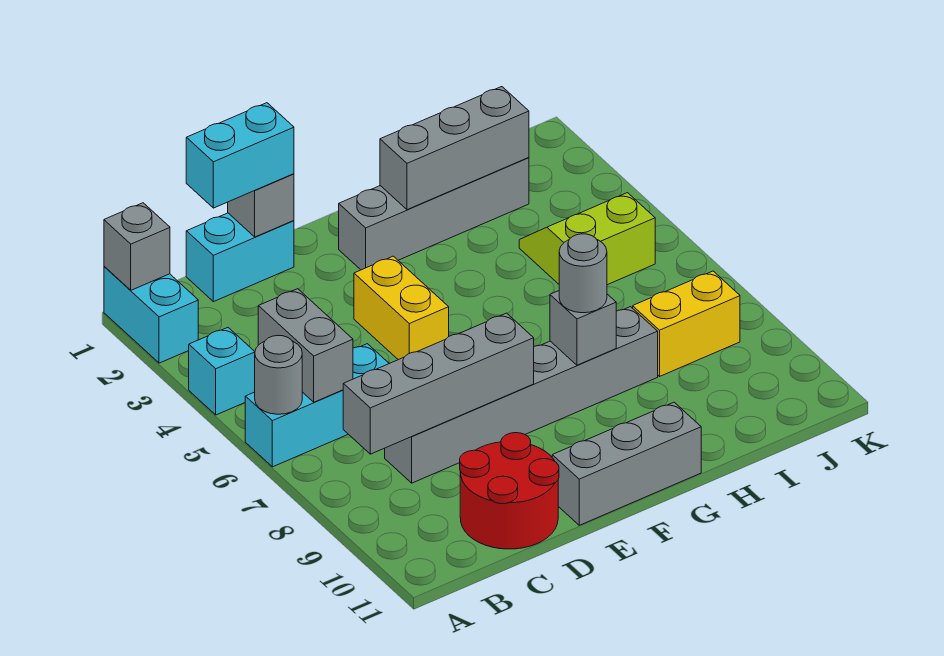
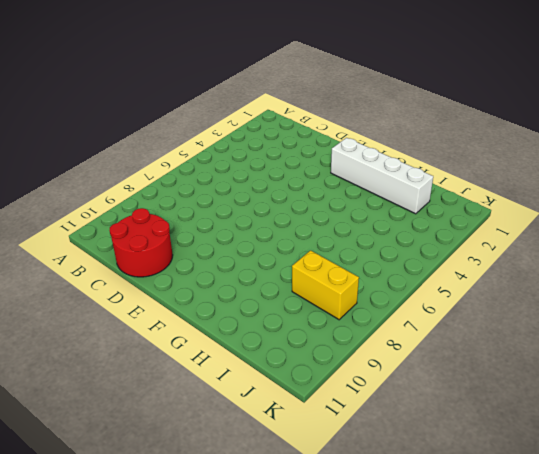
white brick F2:I2 level 1 -> grey brick F2:I2 level 1
none -> cyan brick A1:A2 level 1
none -> cyan brick A4 level 1
none -> cyan brick A6:C6 level 1

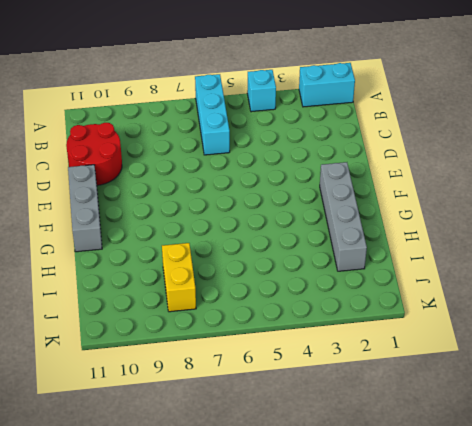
none -> cyan brick C1:D1 level 1
none -> grey brick C8:H8 level 1
none -> yellow brick E4:E5 level 1

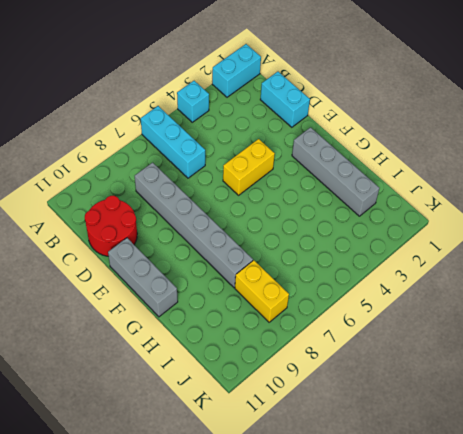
none -> lime slope I4:J5 level 1 top 5
none -> grey brick A1 level 2
none -> grey round brick A6 level 2

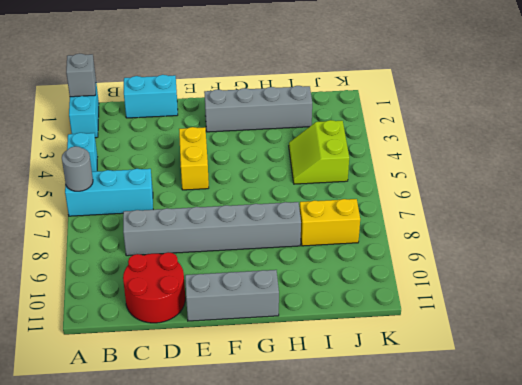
lime slope I4:J5 level 1 top J -> lime slope I4:J5 level 1 top 5
none -> grey brick B5:B6 level 2
none -> grey brick B8:E8 level 2
none -> grey brick D1 level 2

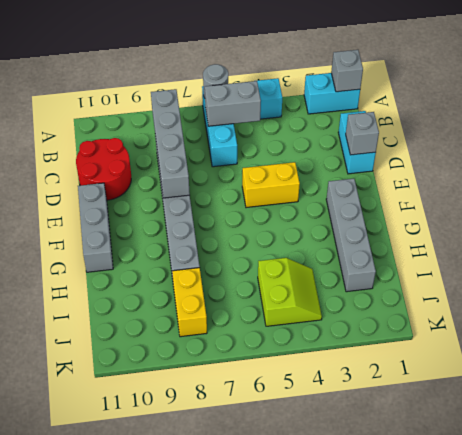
none -> grey brick G2:I2 level 2
none -> grey brick G8 level 2
none -> cyan brick C1:D1 level 3

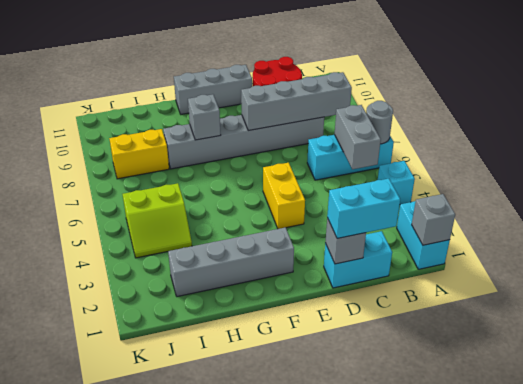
none -> grey brick G2:I2 level 2
none -> grey round brick G8 level 3

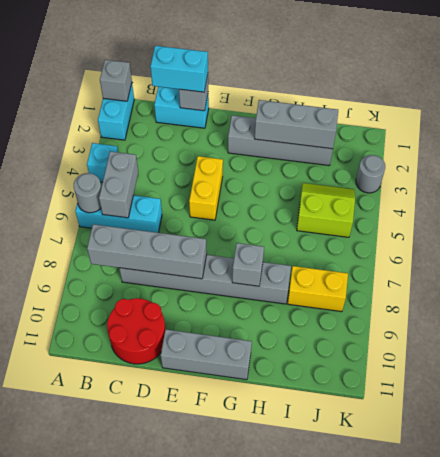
grey round brick K3 level 1 -> grey round brick G8 level 3

